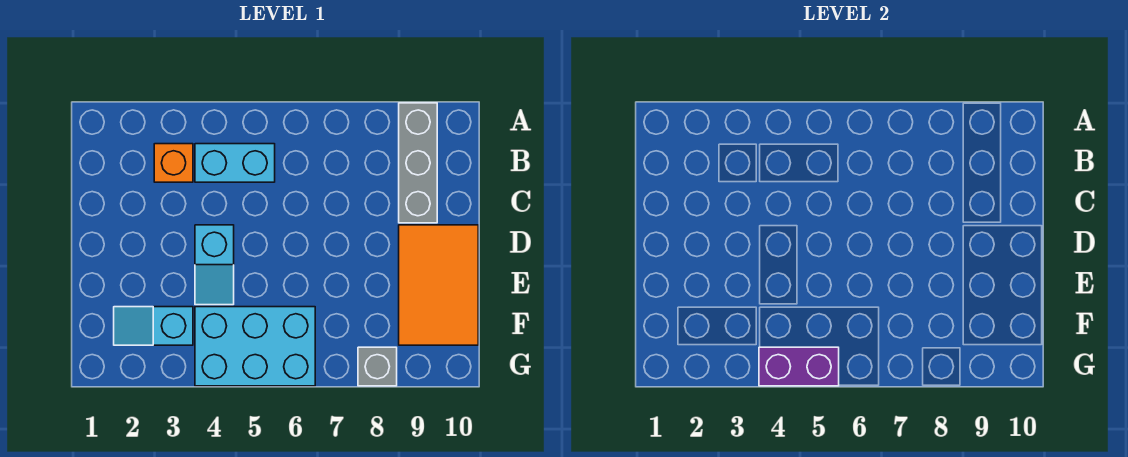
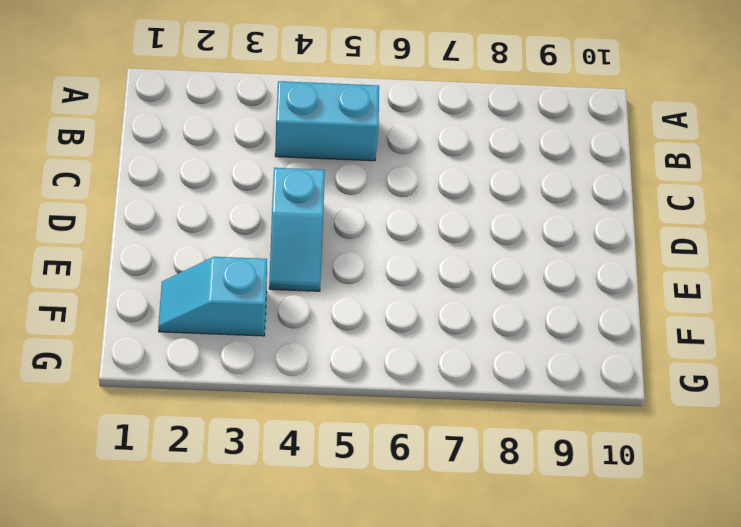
none -> grey brick A9:C9 level 1
none -> orange brick B3 level 1

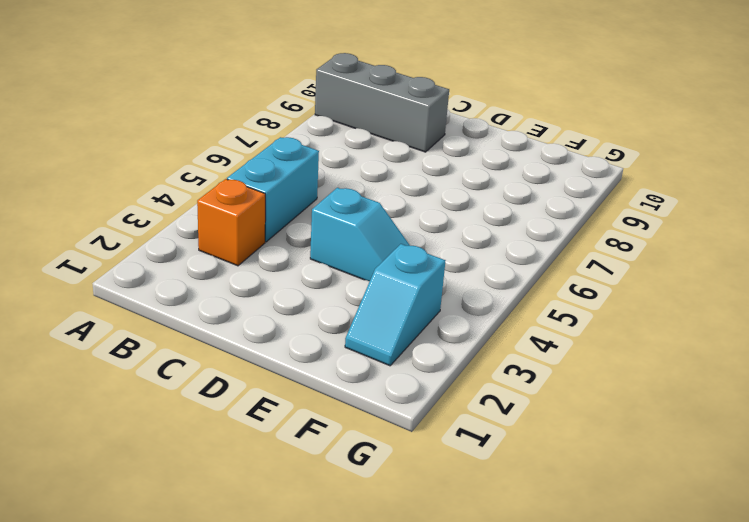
none -> orange tile D9:F10 level 1
none -> cyan brick F4:G6 level 1

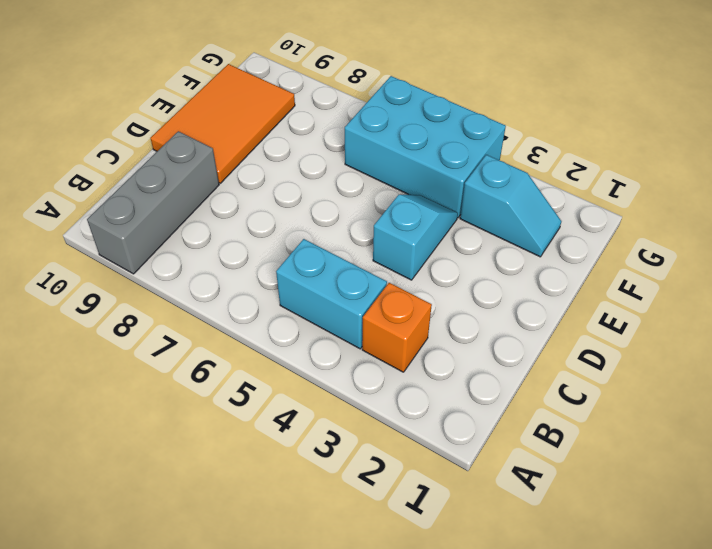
none -> grey brick G8 level 1
none -> purple brick G4:G5 level 2

